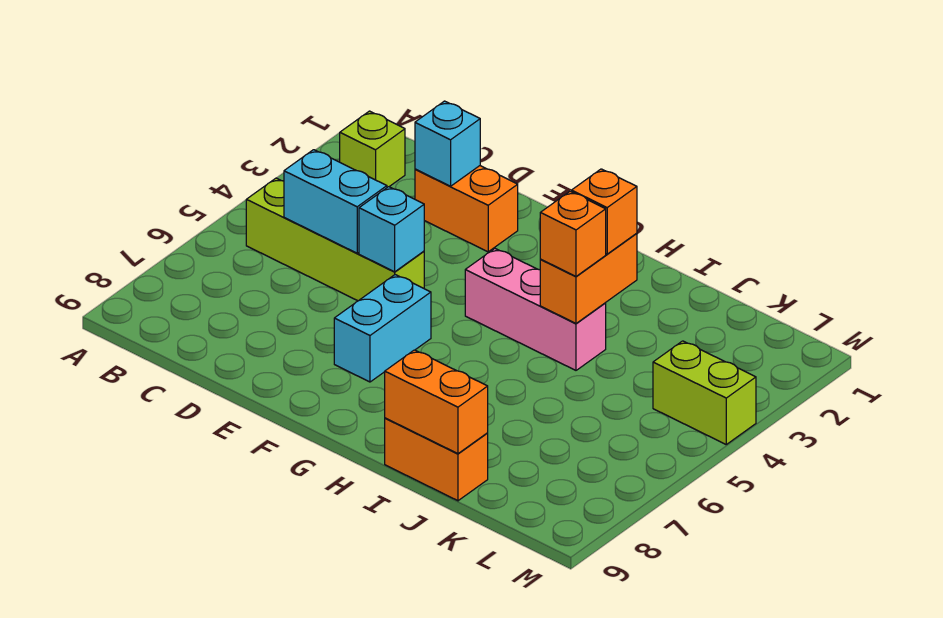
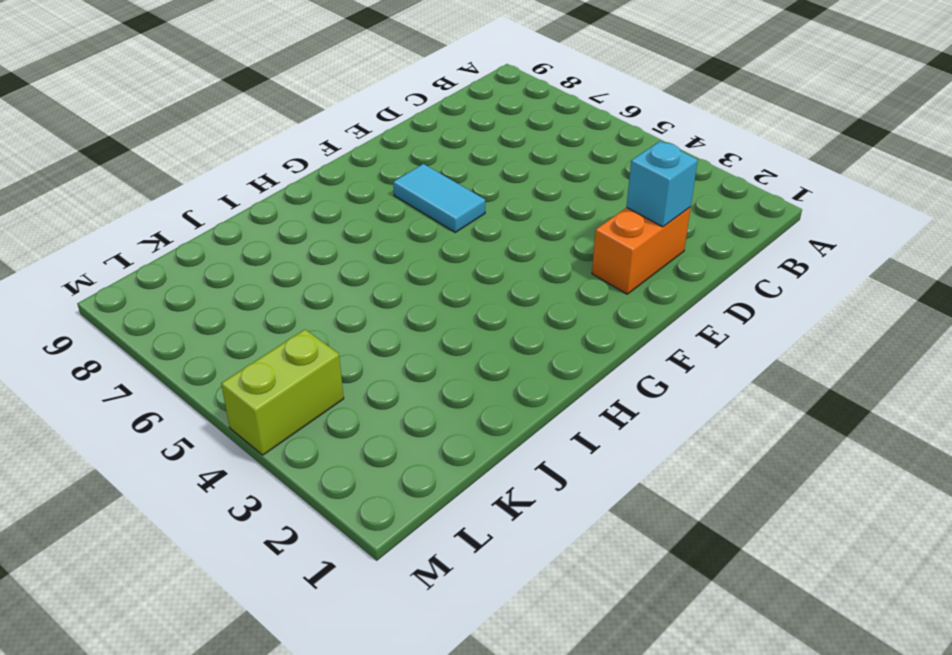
cyan tile F6:F7 level 1 -> cyan brick F6:F7 level 1
none -> lime brick B2 level 1
none -> lime brick B5:E5 level 1
none -> pink brick G4:I4 level 1

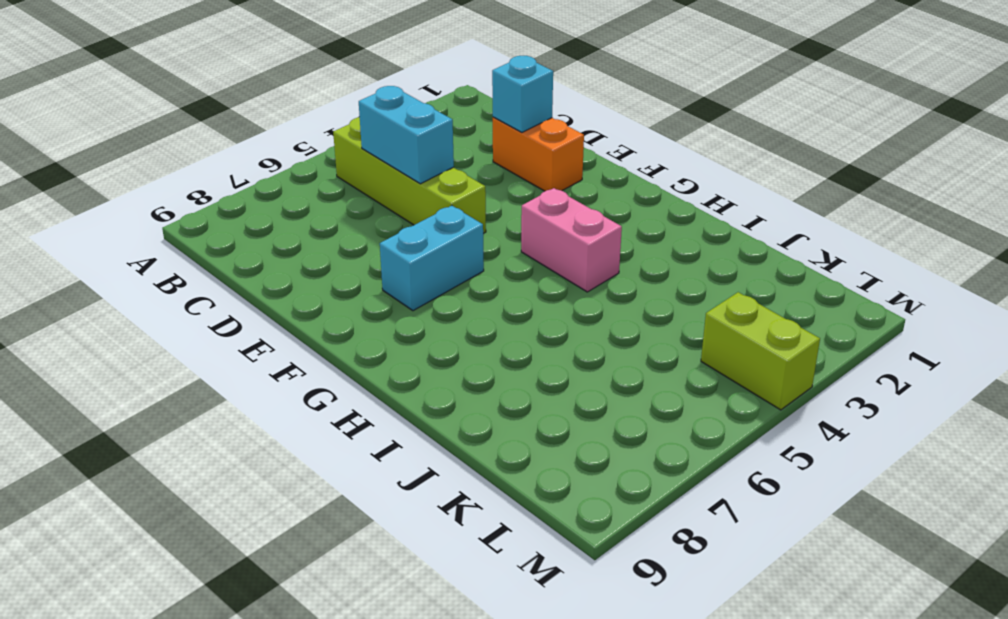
pink brick G4:H4 level 1 -> pink brick G4:I4 level 1
none -> lime brick B2 level 1
none -> orange brick I9:J9 level 1
none -> cyan brick E5 level 2

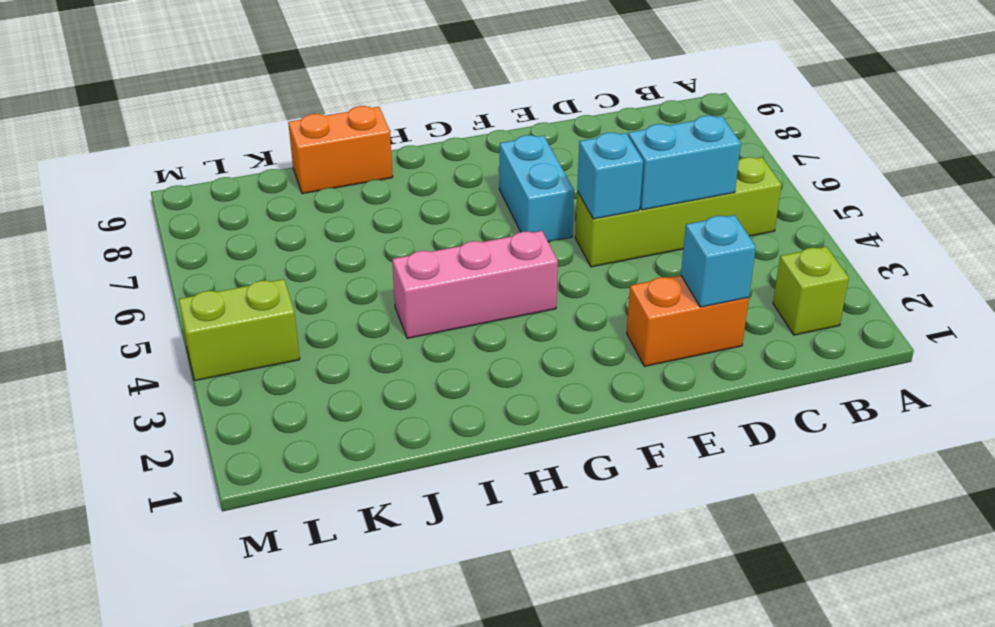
none -> orange brick I3:I4 level 2
none -> orange brick I9:J9 level 2
none -> orange brick I3 level 3

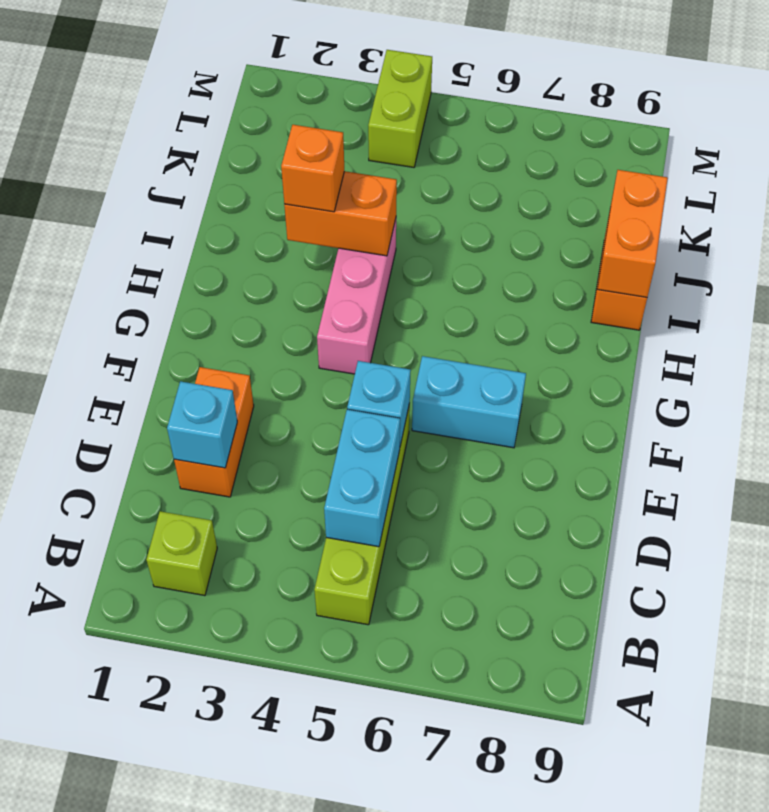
none -> orange brick I4 level 3

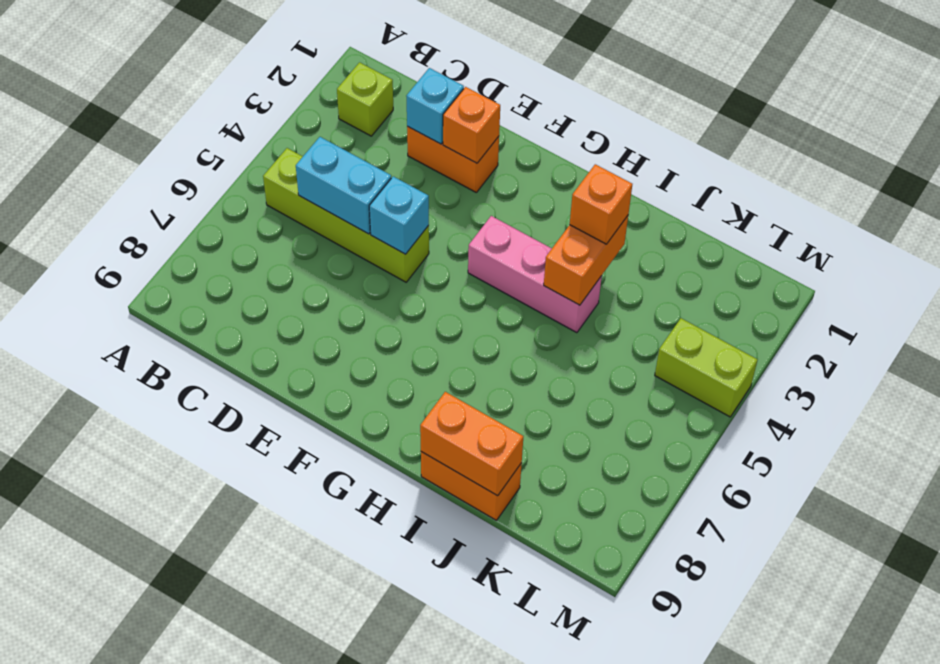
orange brick E2 level 2 -> orange brick I4 level 3
none -> cyan brick F6:F7 level 1

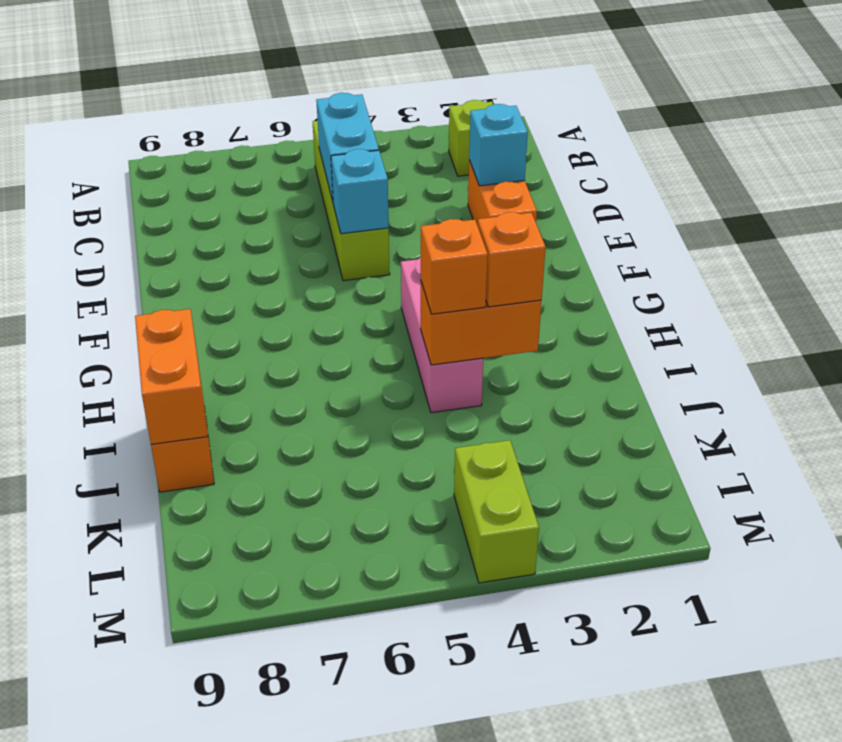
none -> cyan brick F6:F7 level 1

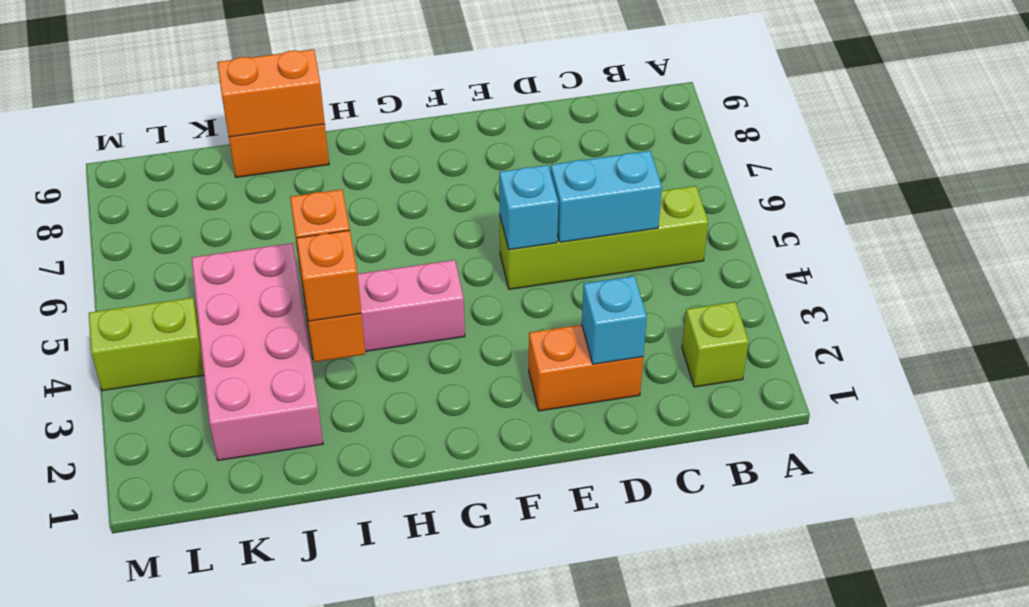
pink brick J2:K5 level 1 -> none
none -> cyan brick F6:F7 level 1

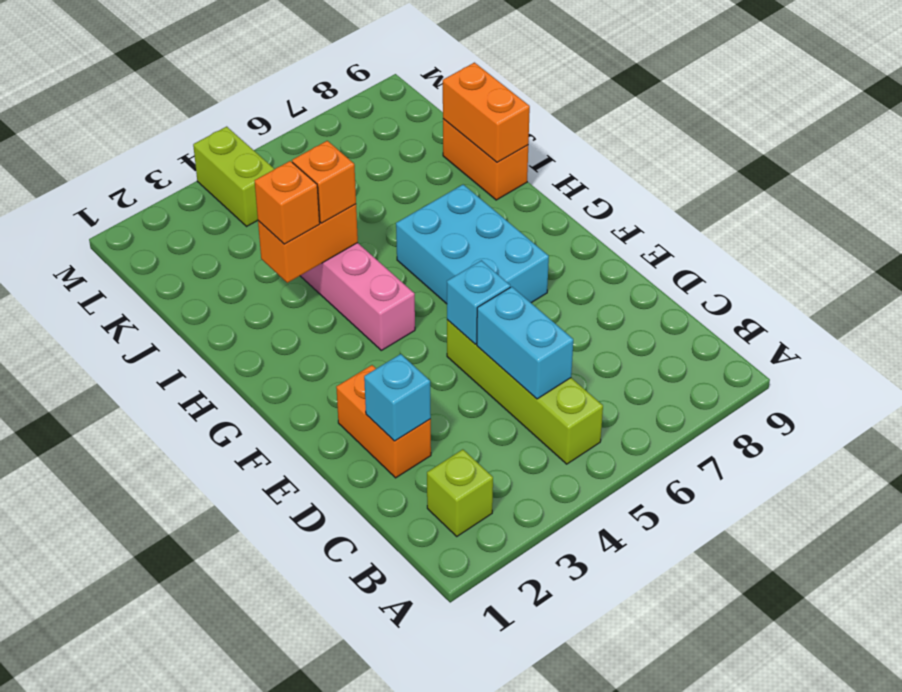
cyan brick F6:H7 level 1 -> cyan brick F6:F7 level 1

